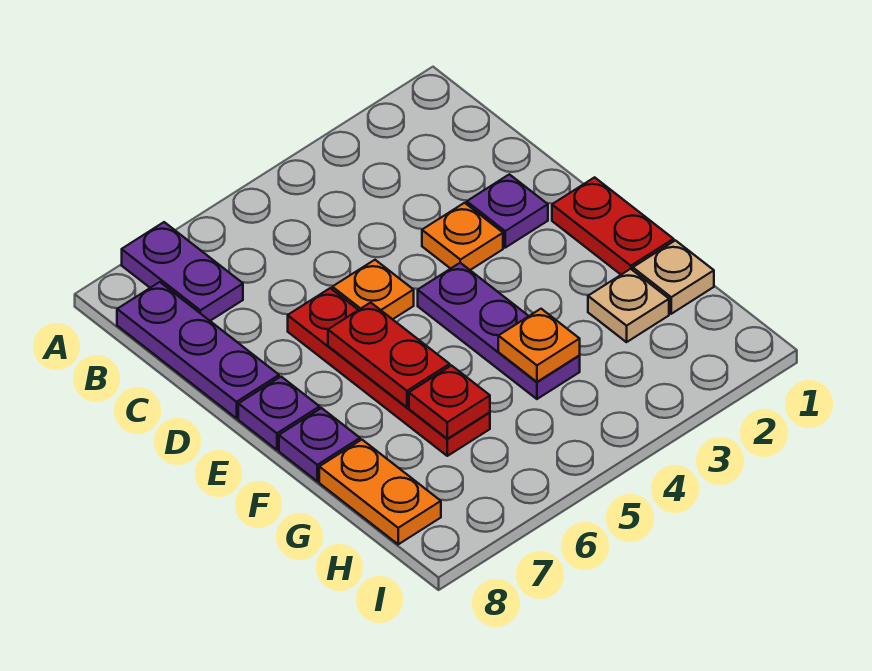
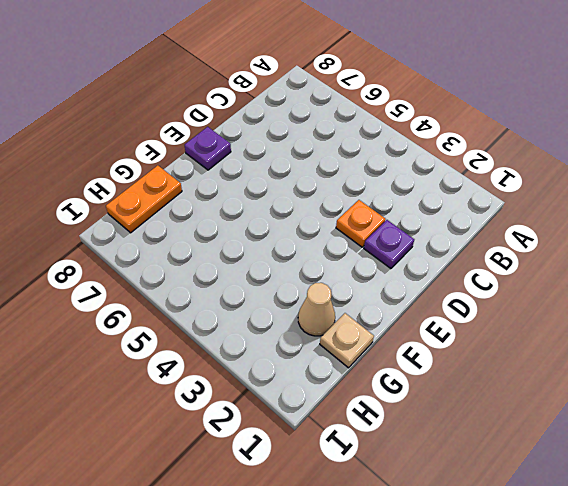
tan cone G2 level 1 -> tan plate G2 level 1
none -> purple plate A7:B7 level 1
none -> purple plate B8:D8 level 1
none -> orange plate D5 level 1

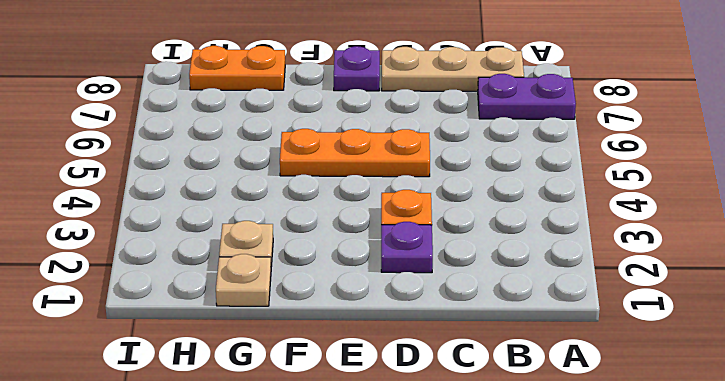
tan plate B8:D8 level 1 -> purple plate B8:D8 level 1
orange plate D5:F5 level 1 -> orange plate D5 level 1
none -> red plate D6:G6 level 1
none -> red plate E1:F1 level 1
none -> purple plate E4:G4 level 1

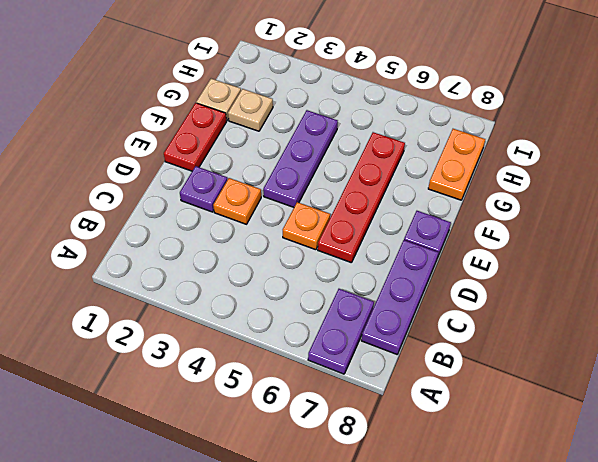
none -> purple plate F8 level 1
none -> red plate E6:F6 level 2
none -> orange plate G4 level 2

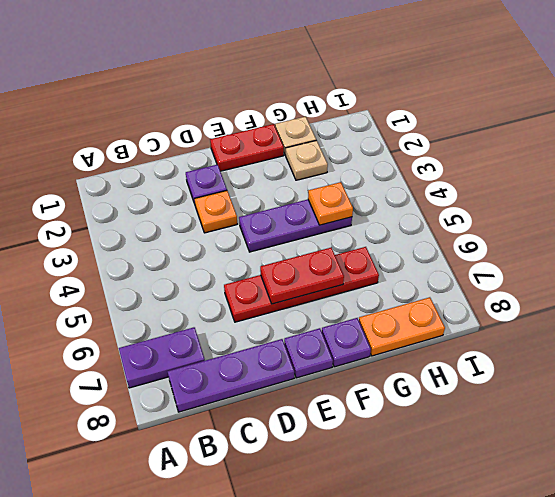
none -> orange plate D5 level 1
none -> red plate G6 level 2

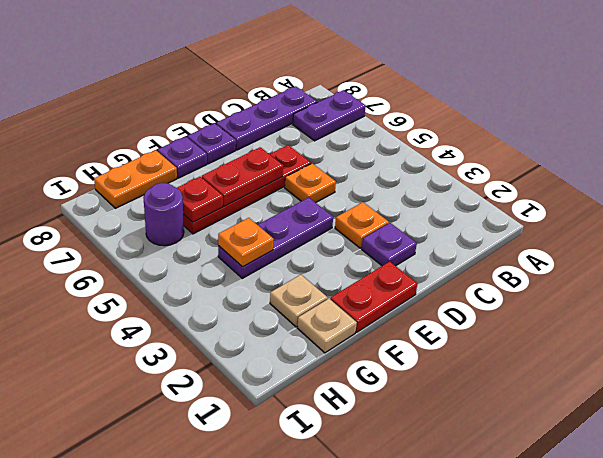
purple round brick H6 level 1 -> none

